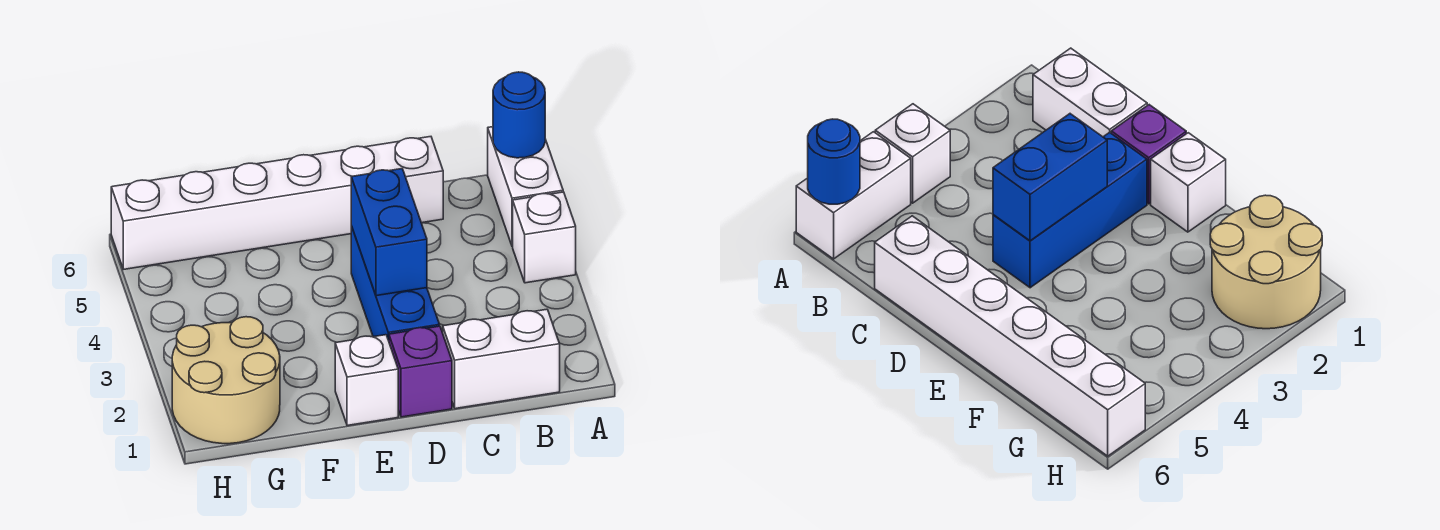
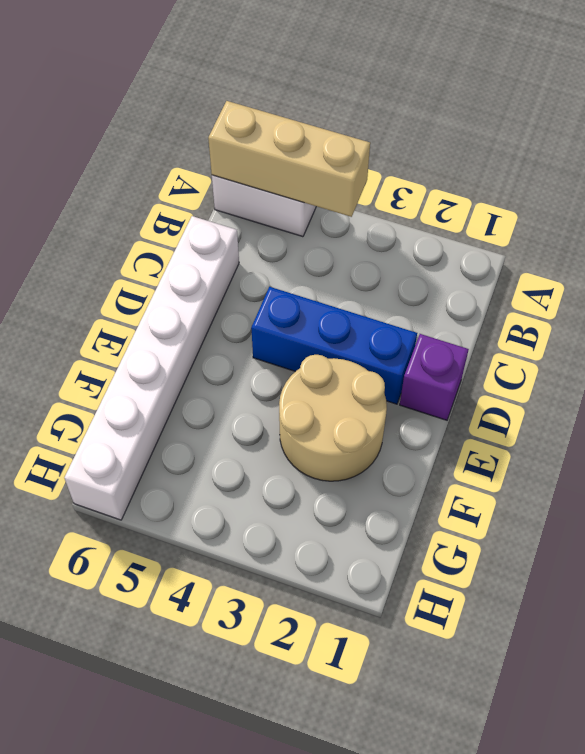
tan brick A4:A6 level 2 -> blue round brick A6 level 2
tan round brick E2:F3 level 1 -> tan round brick G1:H2 level 1
none -> white brick A4 level 1
none -> white brick B1:C1 level 1

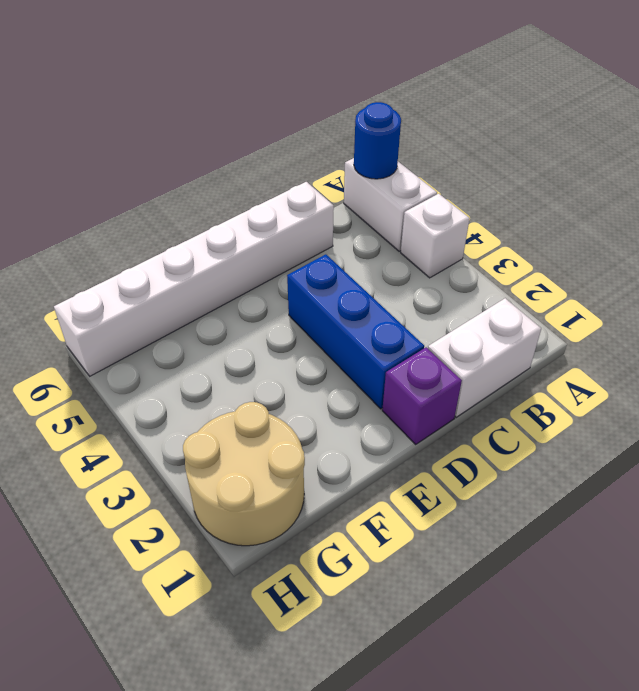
none -> white brick E1 level 1
none -> blue brick D3:D4 level 2

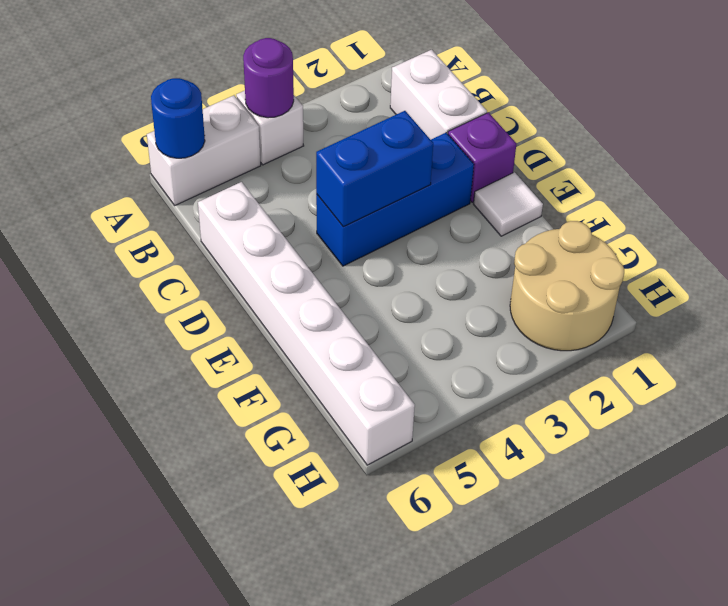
purple round brick A4 level 2 -> none
white tile E1 level 1 -> white brick E1 level 1

